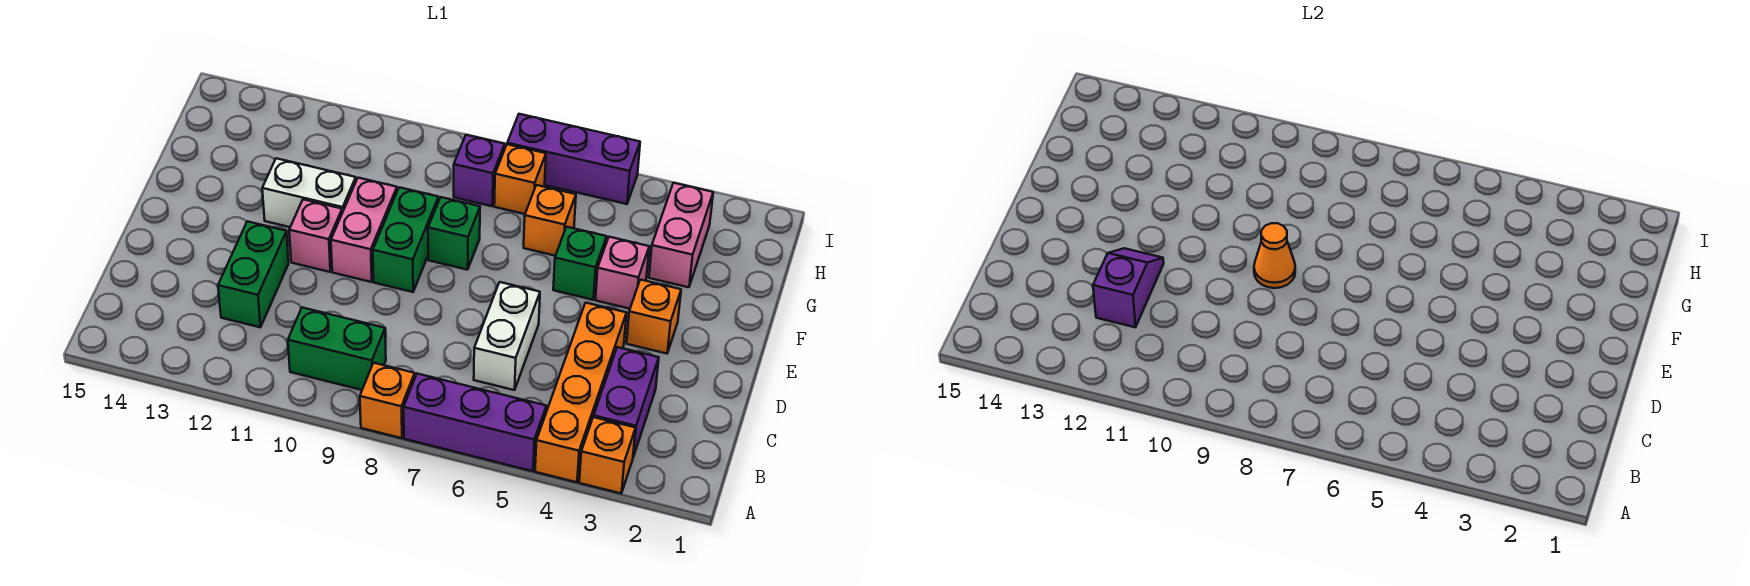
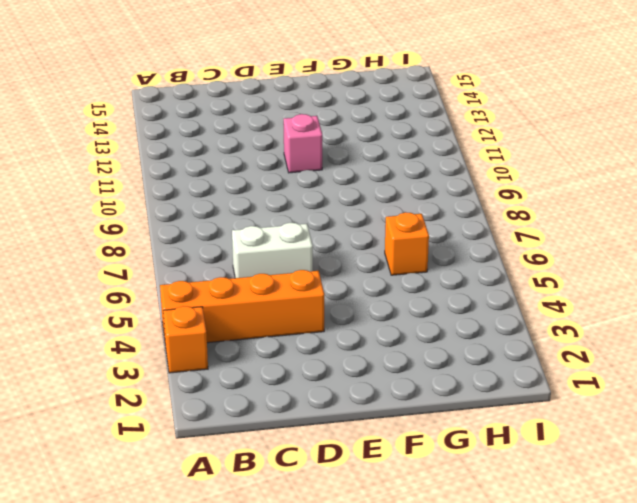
none -> purple brick A5:A7 level 1
none -> orange brick A8 level 1
none -> purple brick B3:C3 level 1

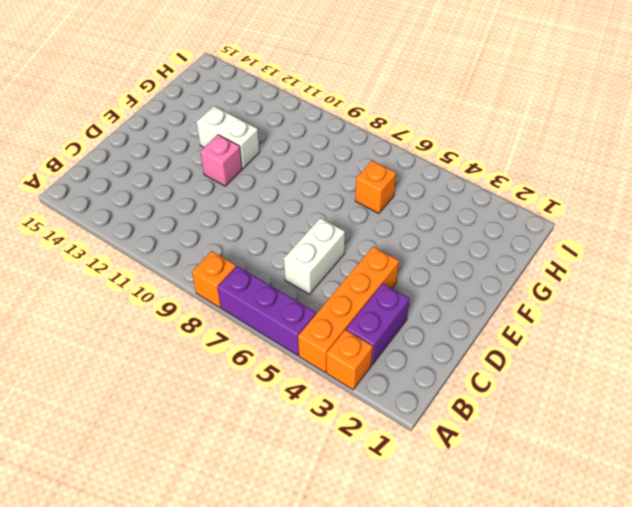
none -> green brick B9:B10 level 1
none -> green brick C12:D12 level 1
none -> orange brick E3 level 1

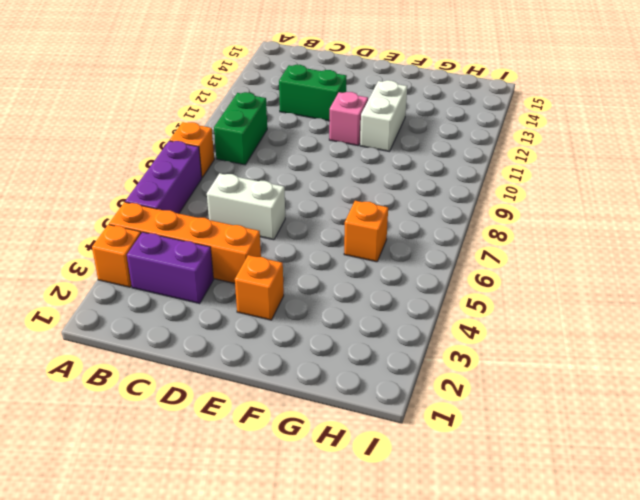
none -> green brick E9:F9 level 1
none -> pink brick E10:F10 level 1
none -> pink brick F4 level 1

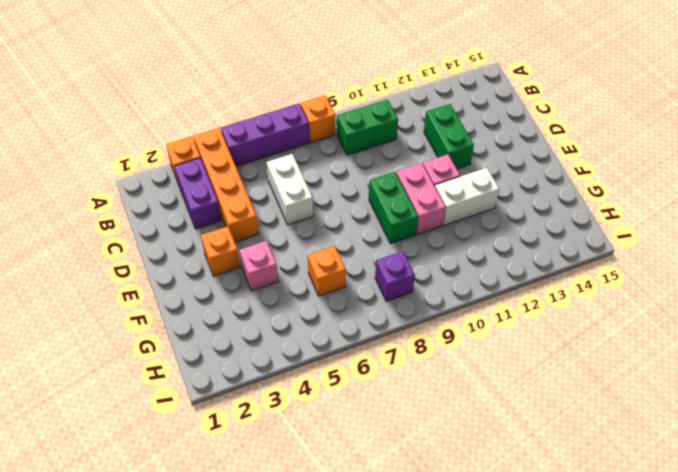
none -> green brick F5 level 1
none -> green brick F8 level 1
none -> pink brick G3:H3 level 1

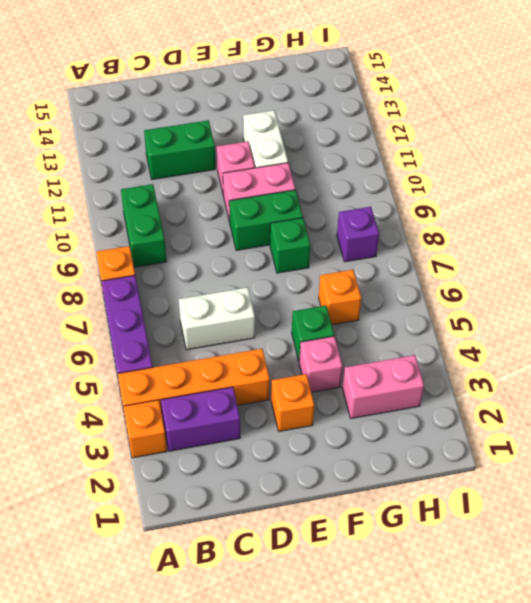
none -> orange brick H7 level 1
none -> purple brick I5:I7 level 1
none -> purple slope C12:D12 level 2 top C

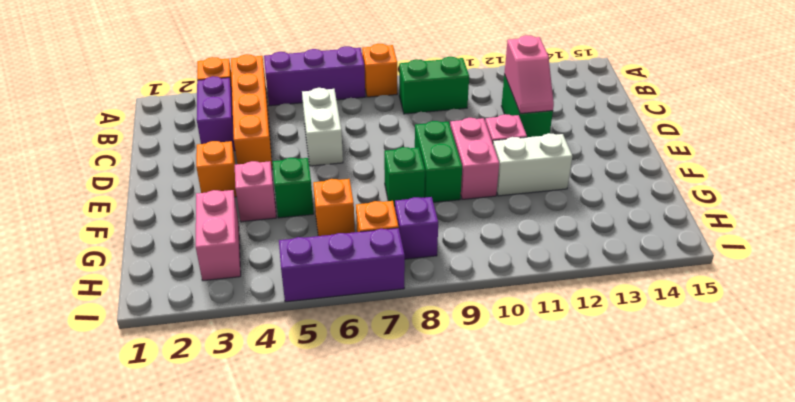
pink slope C12:D12 level 2 top C -> purple slope C12:D12 level 2 top C
none -> orange cone E9 level 2

